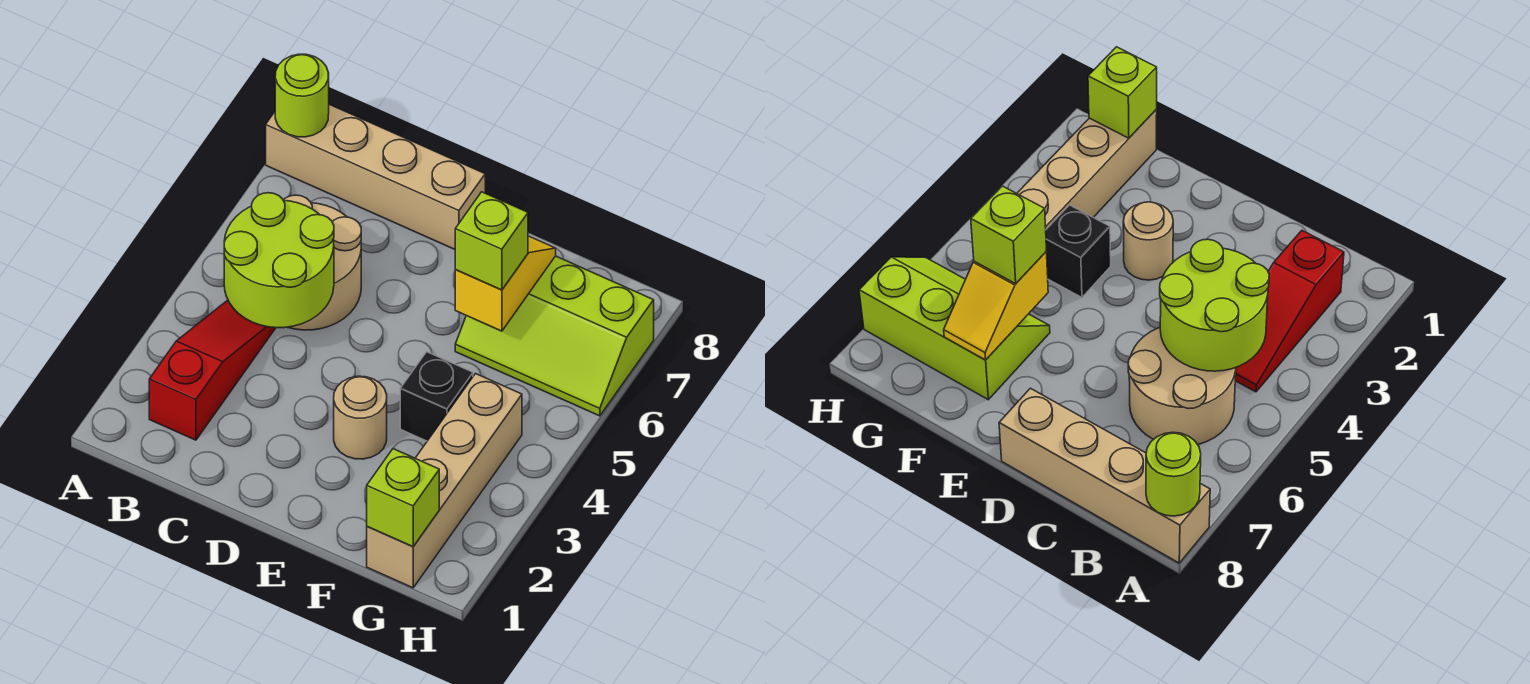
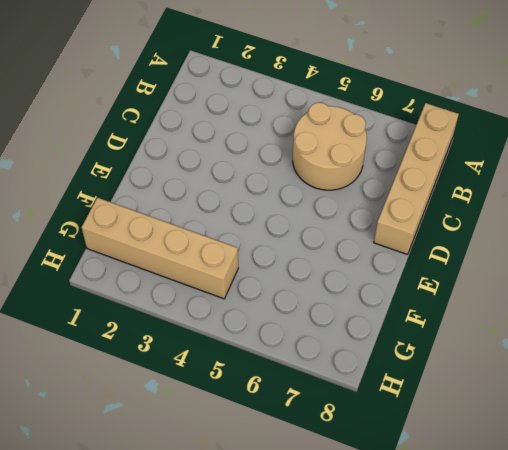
none -> red slope B2:B4 level 1 top 2
none -> tan round brick E3 level 1
none -> black brick F4 level 1

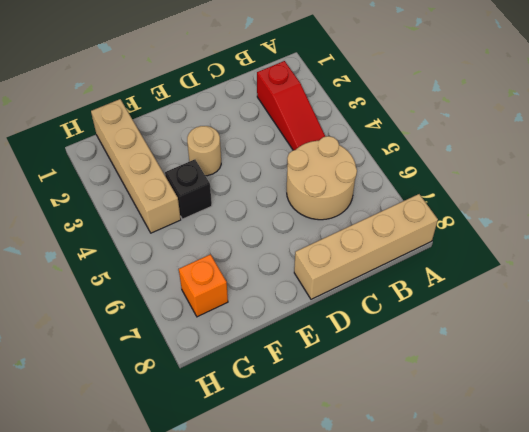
orange brick G7 level 1 -> lime slope F6:H7 level 1 top 7
none -> lime round brick A8 level 2
none -> lime round brick B4:C5 level 2
none -> yellow slope F6:F7 level 2 top 6

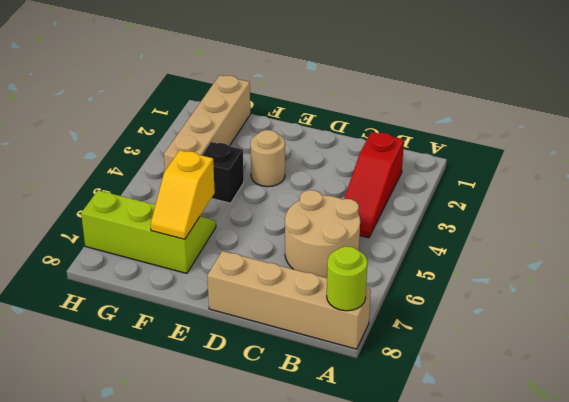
none -> lime round brick B4:C5 level 2
none -> lime brick G1 level 2
none -> lime brick F6 level 3

